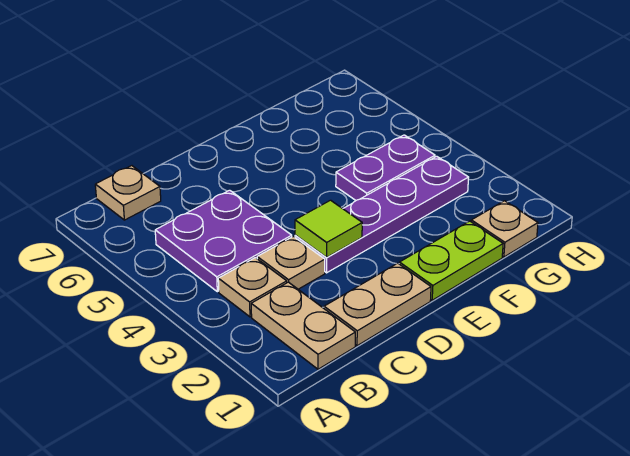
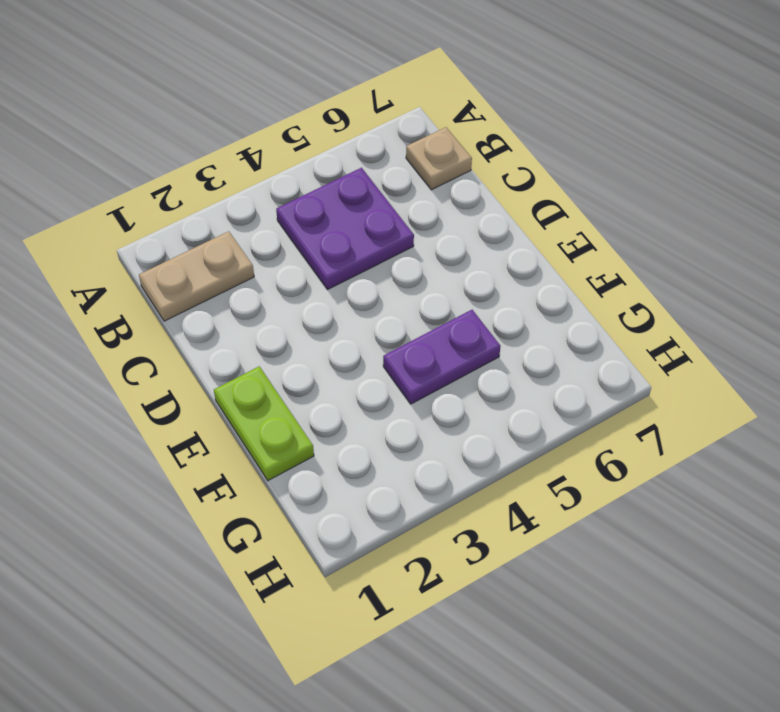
purple plate F4:F5 level 1 -> purple plate F4:G4 level 1
none -> tan plate B3 level 1
none -> tan plate C1:D1 level 1

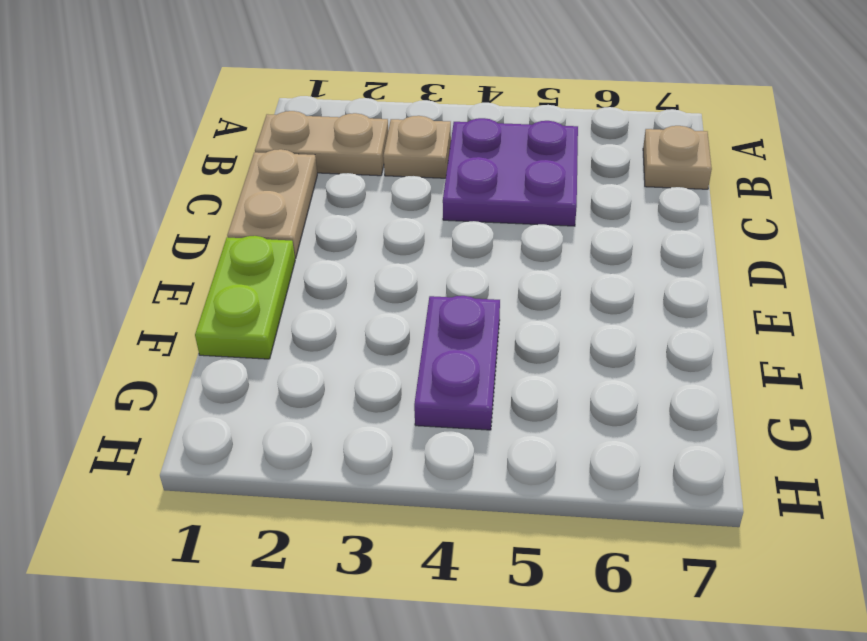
none -> tan plate C3 level 1
none -> purple plate D3:G3 level 1

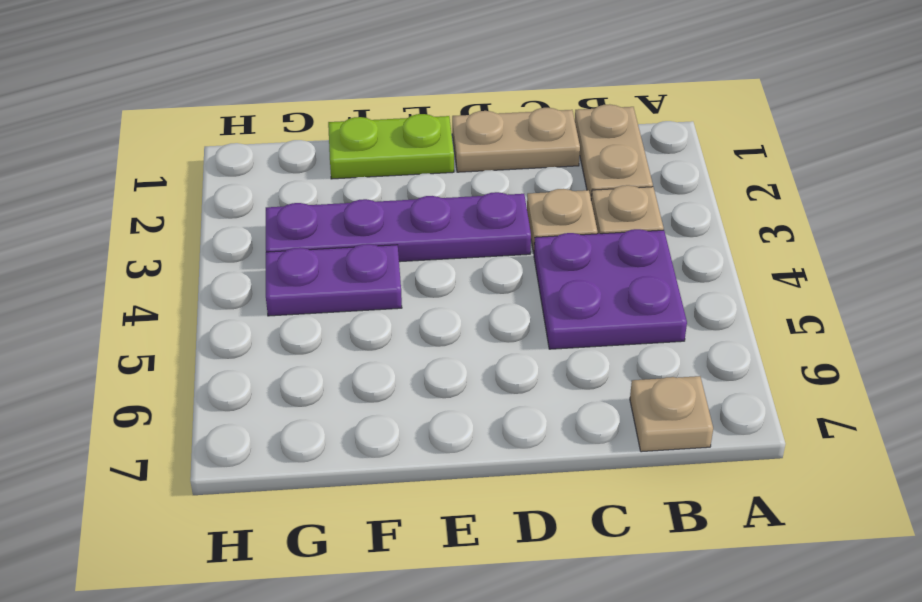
none -> tan plate G1 level 1
none -> lime tile D3 level 2

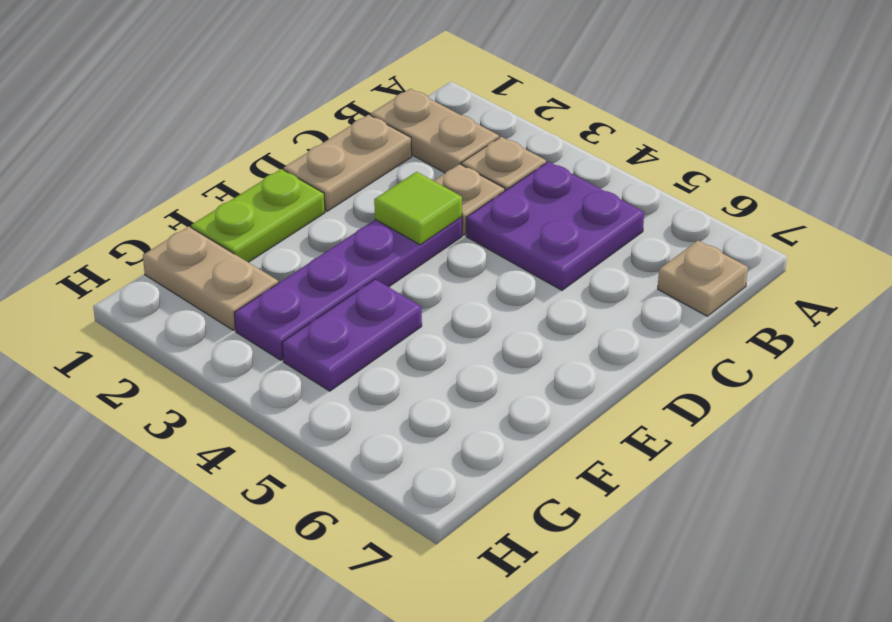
tan plate G1:G2 level 1 -> tan plate G1 level 1

